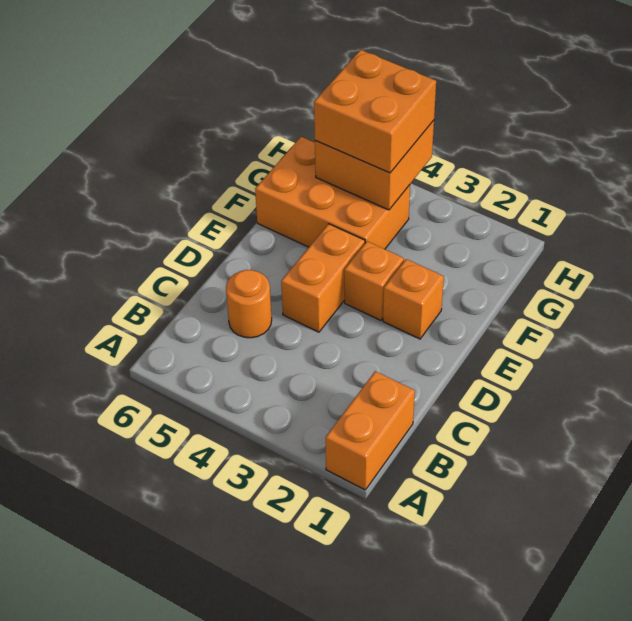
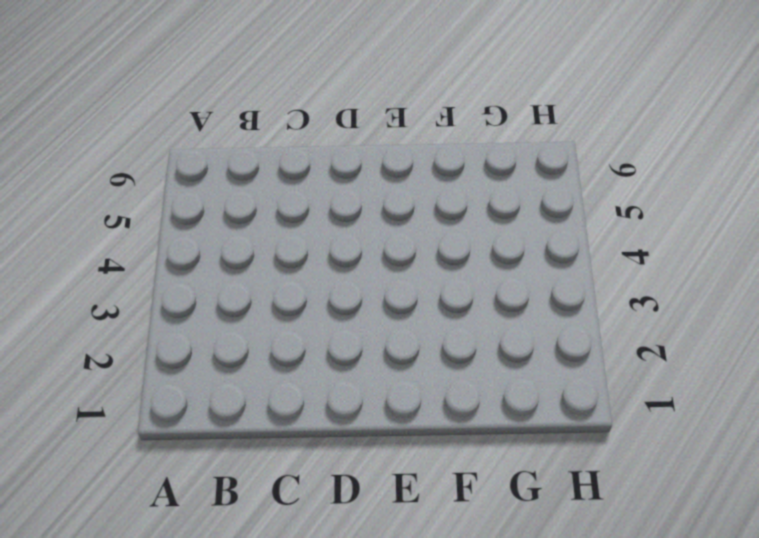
none -> orange brick A1:B1 level 1
none -> orange round brick C5 level 1

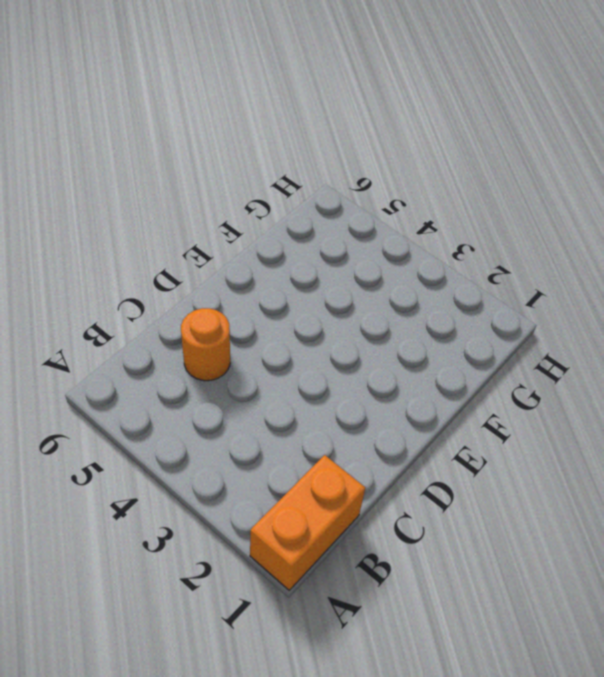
none -> orange brick D4:E4 level 1
none -> orange brick E2 level 1

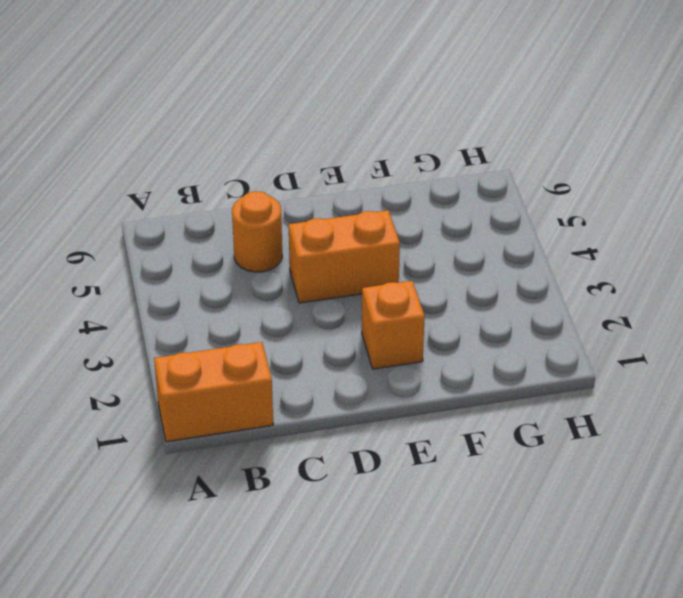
none -> orange brick E3 level 1
none -> orange brick F4:G6 level 1

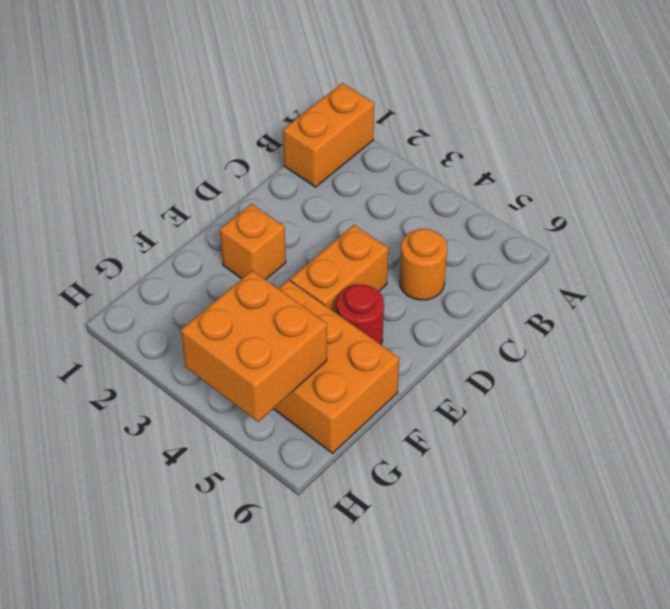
red round brick E5 level 1 -> none
none -> orange brick E3 level 1
none -> orange brick G4:H5 level 3

